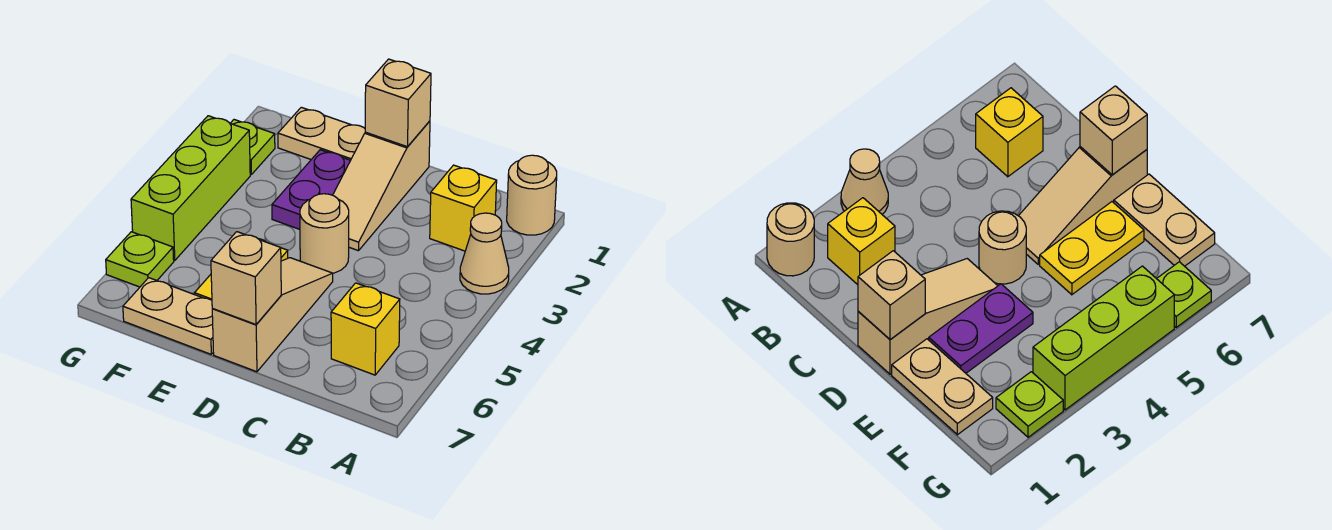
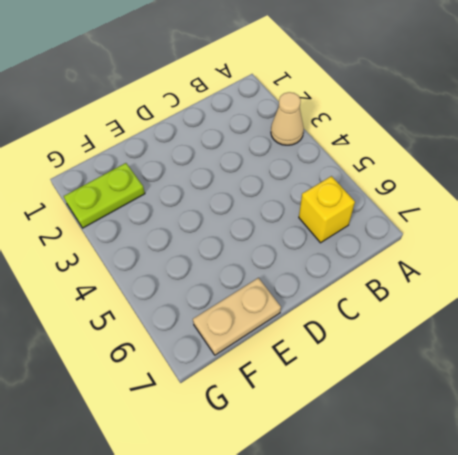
lime plate F2:G2 level 1 -> lime plate G2 level 1
none -> tan round brick A1 level 1
none -> yellow brick B2 level 1
none -> tan slope D1:D3 level 1 top 1

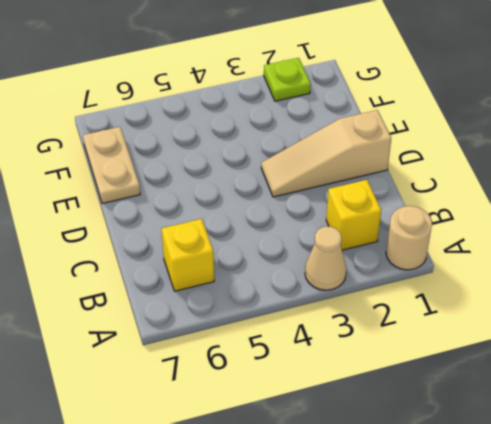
none -> tan round brick D4 level 1
none -> tan slope D5:D7 level 1 top 7
none -> tan plate E1:F1 level 1

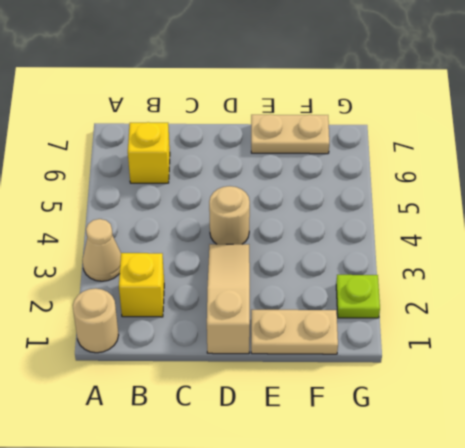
none -> tan slope D5:D7 level 1 top 7
none -> purple plate E2:E3 level 1
none -> yellow plate E5:E6 level 1

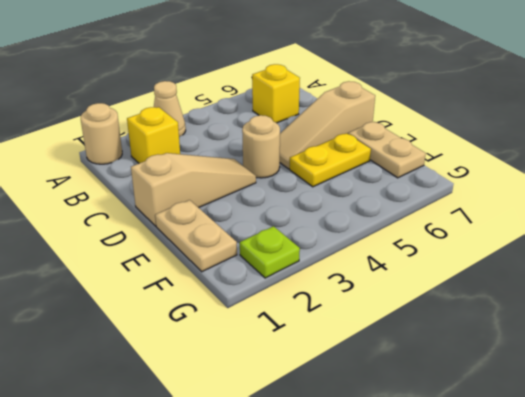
none -> purple plate E2:E3 level 1
none -> lime brick G3:G5 level 1
none -> lime plate G6 level 1

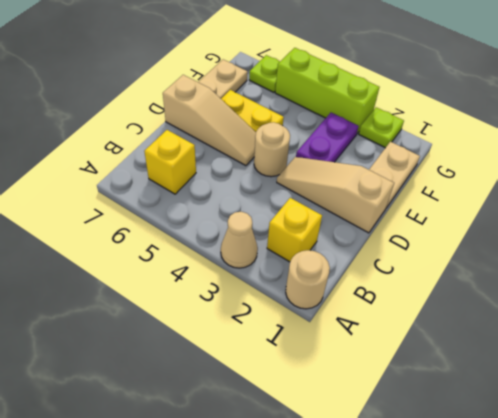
purple plate E3:F3 level 1 -> purple plate E2:E3 level 1
none -> tan brick D1 level 2
none -> tan brick D7 level 2

